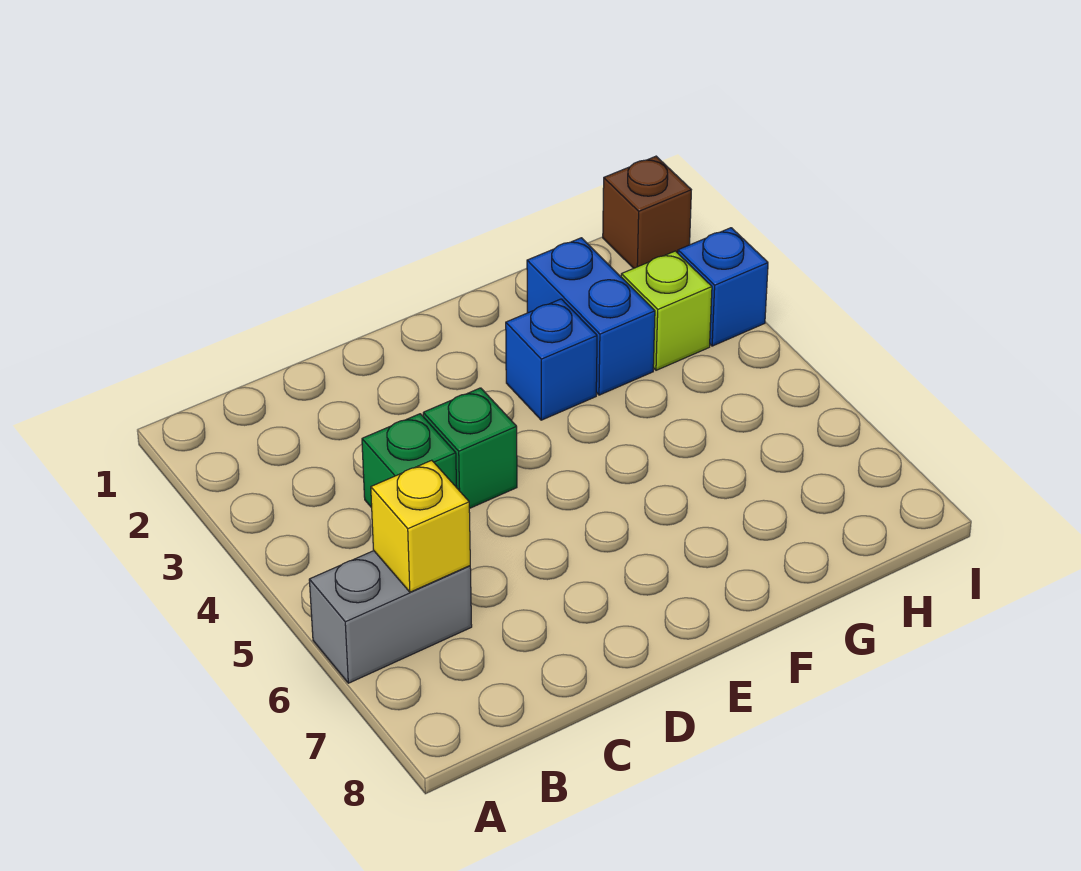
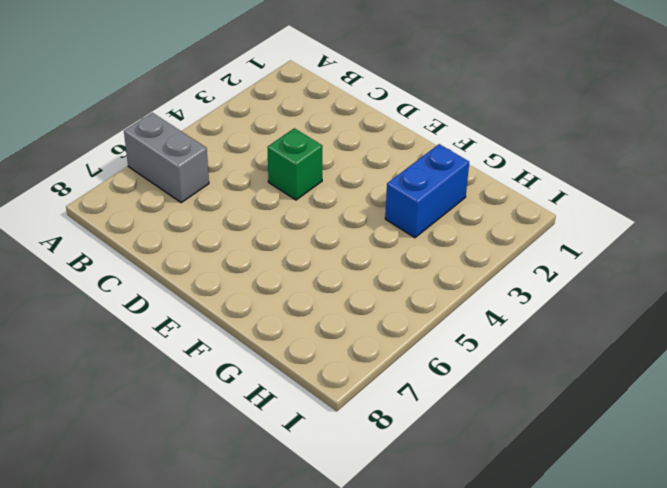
none -> green brick C4 level 1
none -> blue brick F3 level 1

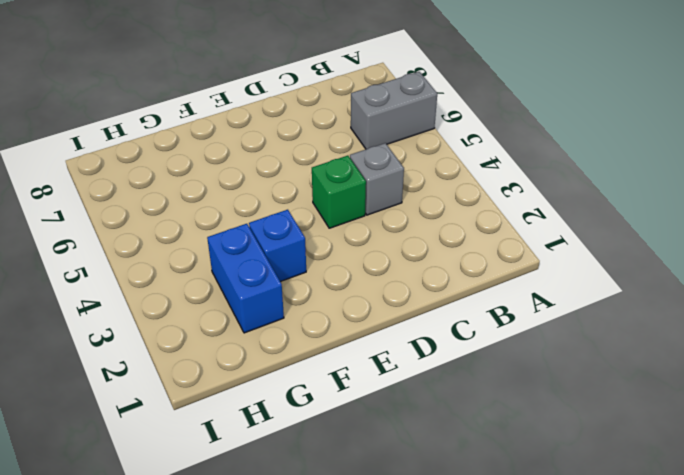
grey brick C4 level 1 -> green brick C4 level 1
none -> lime brick H3 level 1
none -> brown brick I1 level 1

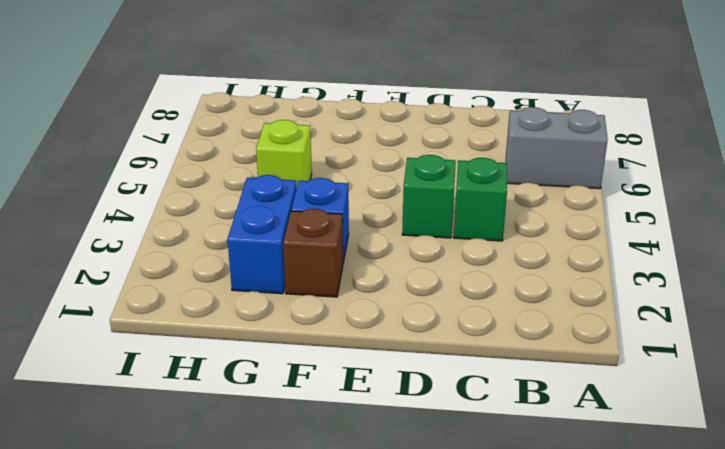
brown brick F2 level 1 -> brown brick I1 level 1
lime brick G5 level 1 -> lime brick H3 level 1
none -> blue brick I3 level 1
none -> yellow brick B6 level 2

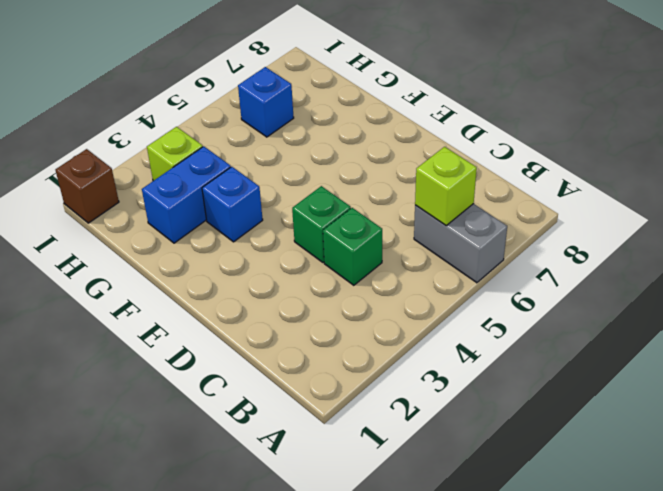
lime brick B6 level 2 -> yellow brick B6 level 2
blue brick H6 level 1 -> blue brick I3 level 1

